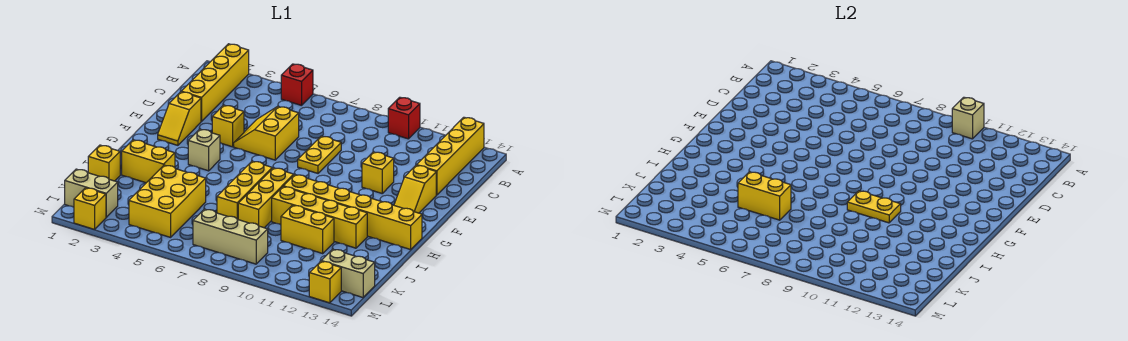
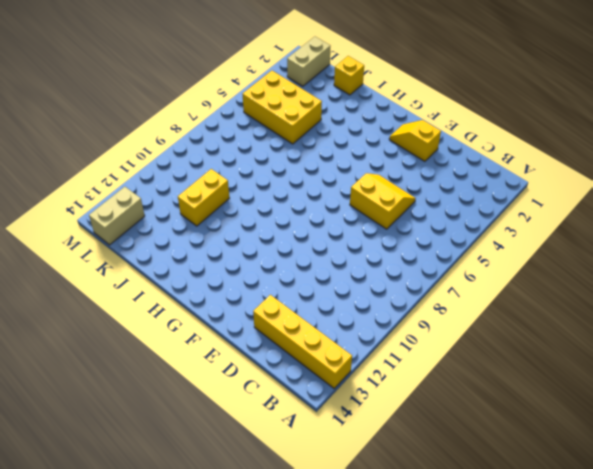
none -> yellow brick A2:D2 level 1
none -> red brick A5 level 1
none -> red brick A10 level 1

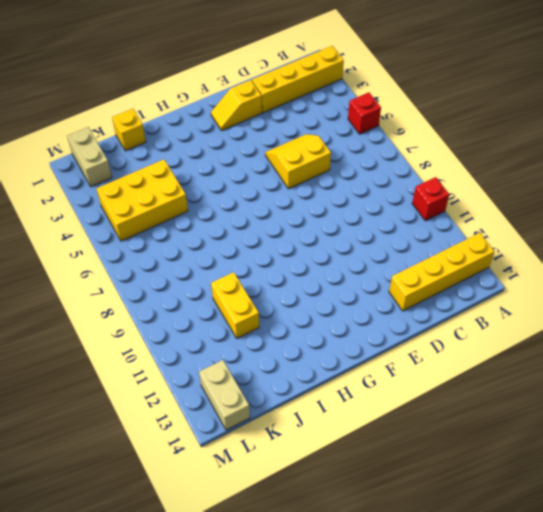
none -> yellow plate D8:E8 level 1
none -> yellow brick E4 level 1
none -> yellow brick E11 level 1

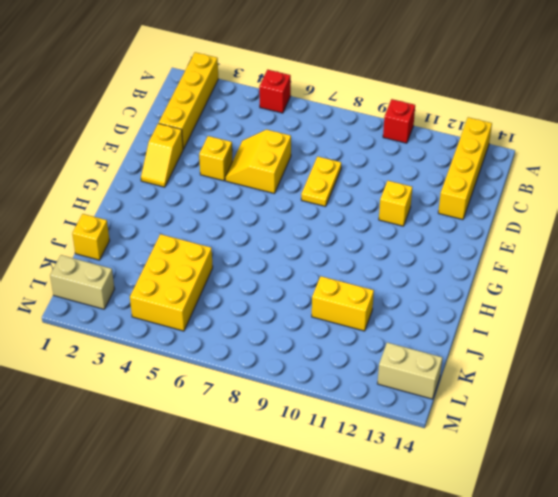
none -> yellow slope E13:F13 level 1 top E
none -> tan brick G4 level 1
none -> yellow brick H7:J7 level 1

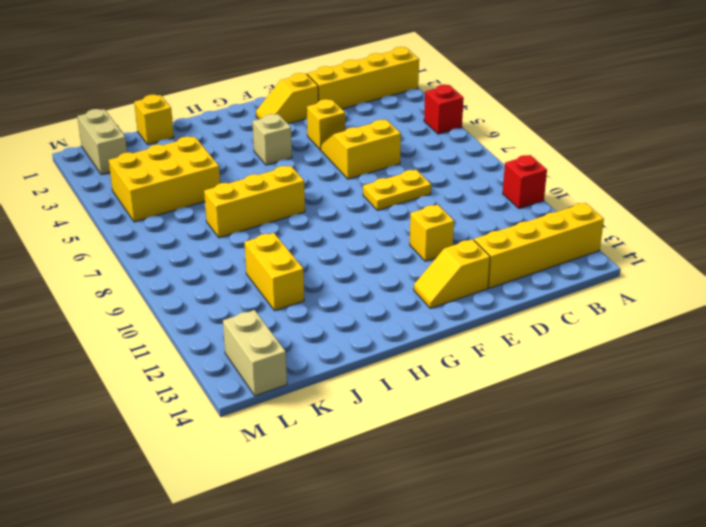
none -> yellow brick H8:J8 level 1
none -> yellow brick H9:H14 level 1
none -> yellow brick I2:I3 level 1

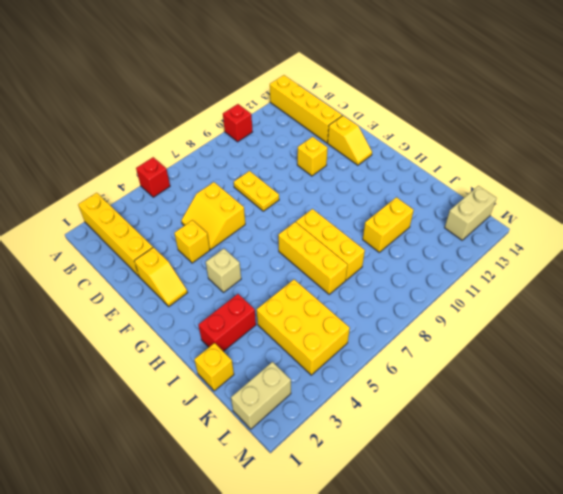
red brick I2:I3 level 1 -> yellow brick I2:I3 level 1
none -> yellow brick H9:H14 level 1
none -> yellow brick I9:I12 level 1
none -> tan brick L7:L9 level 1

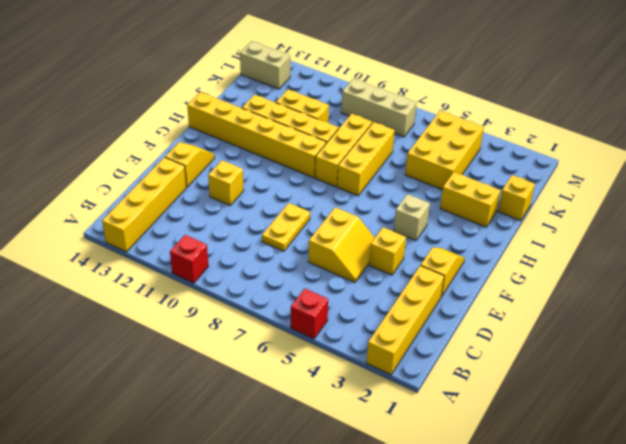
none -> tan brick L1:L2 level 1
none -> yellow brick M2 level 1
none -> yellow brick M13 level 1

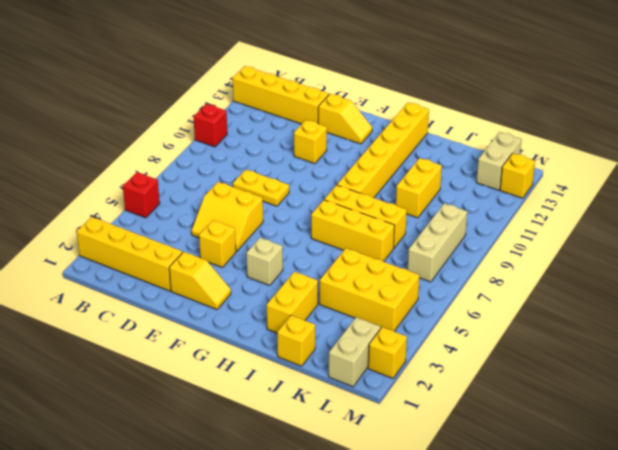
none -> yellow brick I9:I12 level 1
none -> tan brick A10 level 2
none -> yellow plate H9:H10 level 2

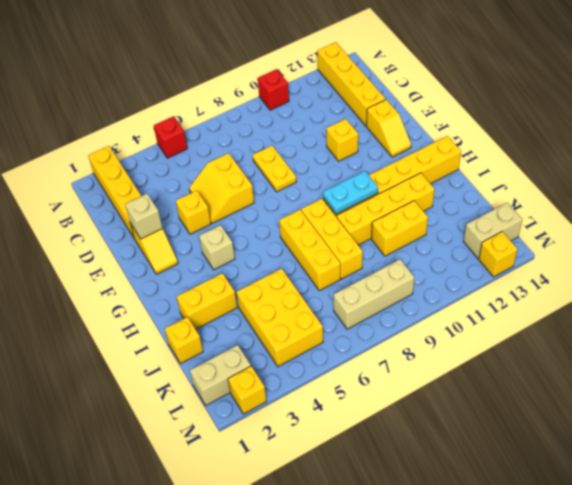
tan brick E2 level 2 -> tan brick A10 level 2
cyan plate H9:H10 level 2 -> yellow plate H9:H10 level 2
none -> yellow brick J5:J6 level 2

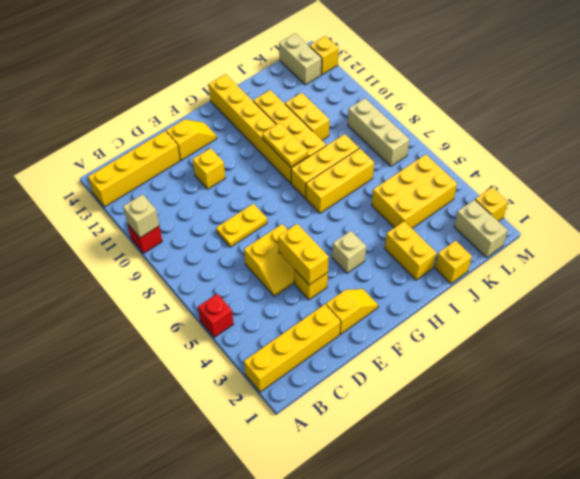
yellow brick E4:E5 level 2 -> yellow brick J5:J6 level 2

